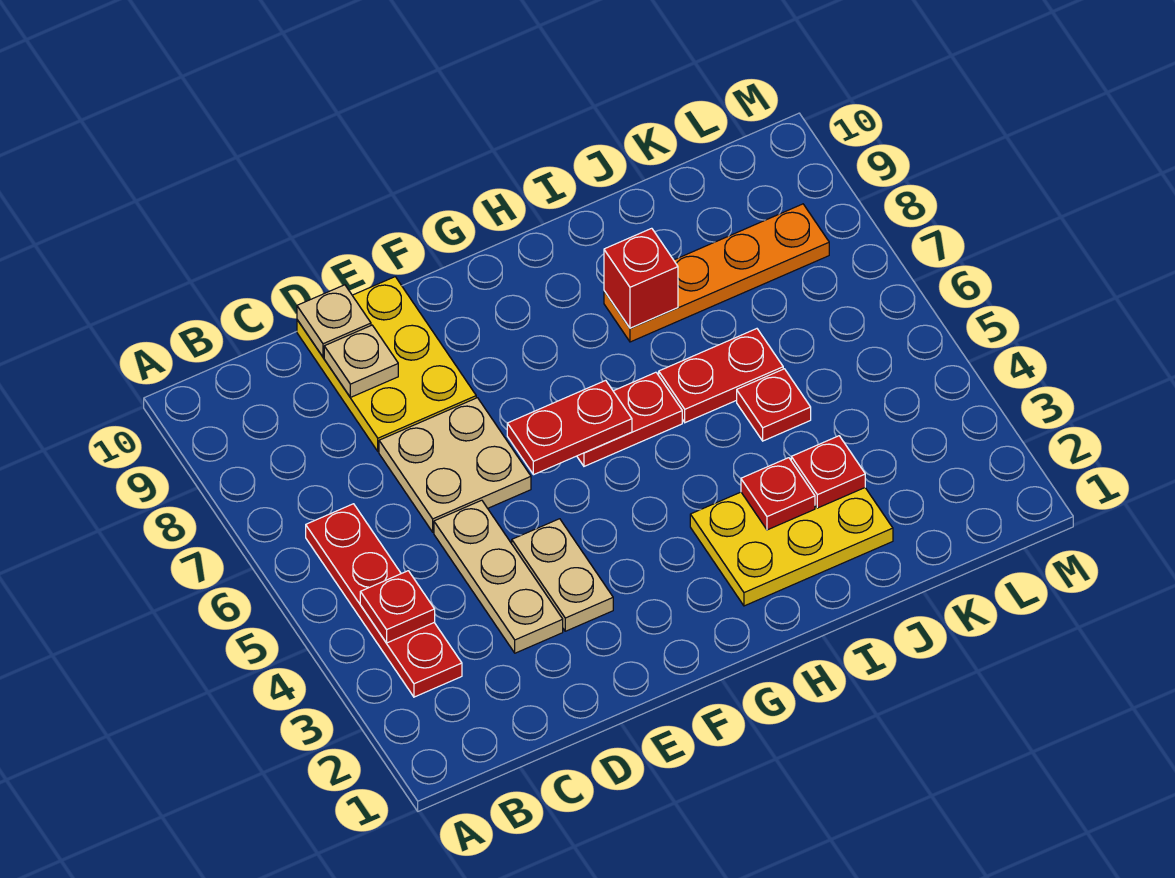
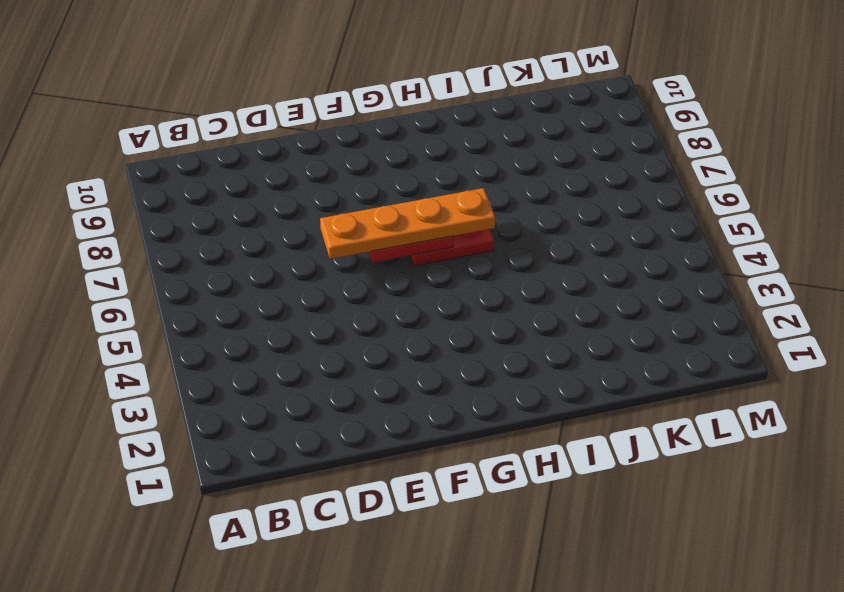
orange plate E6:H6 level 3 -> orange plate I8:L8 level 1
none -> red plate B3:B6 level 1
none -> tan plate D3:D5 level 1
none -> tan plate D6:E7 level 1

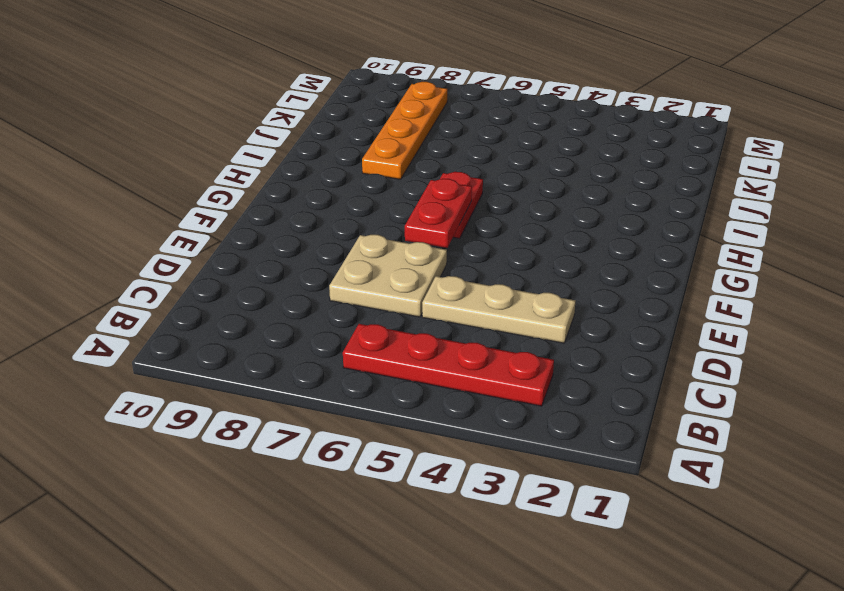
none -> yellow plate D8:E10 level 1
none -> tan plate E3:E4 level 1
none -> yellow plate H2:J3 level 1

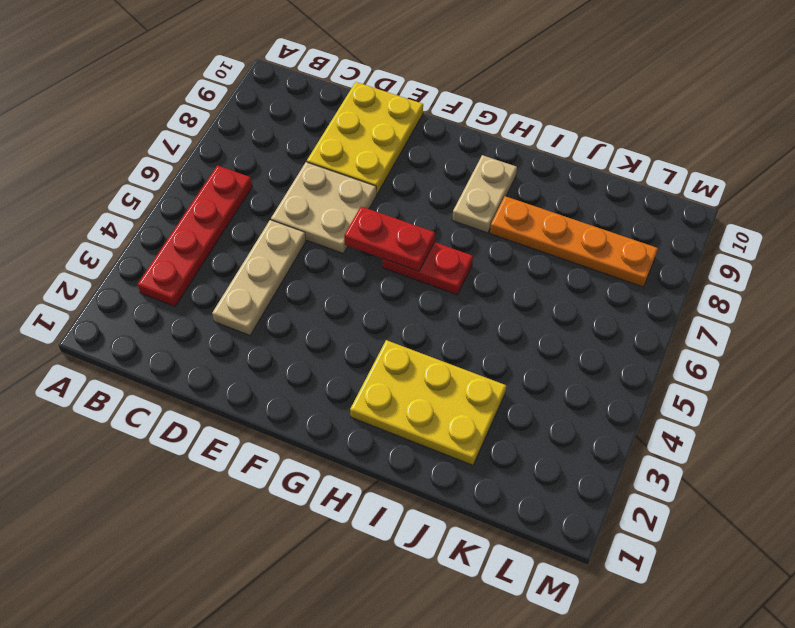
tan plate H8:H9 level 1 -> tan plate E3:E4 level 1
none -> red plate I6:J6 level 1
none -> red plate J5 level 1
none -> red plate B4 level 2

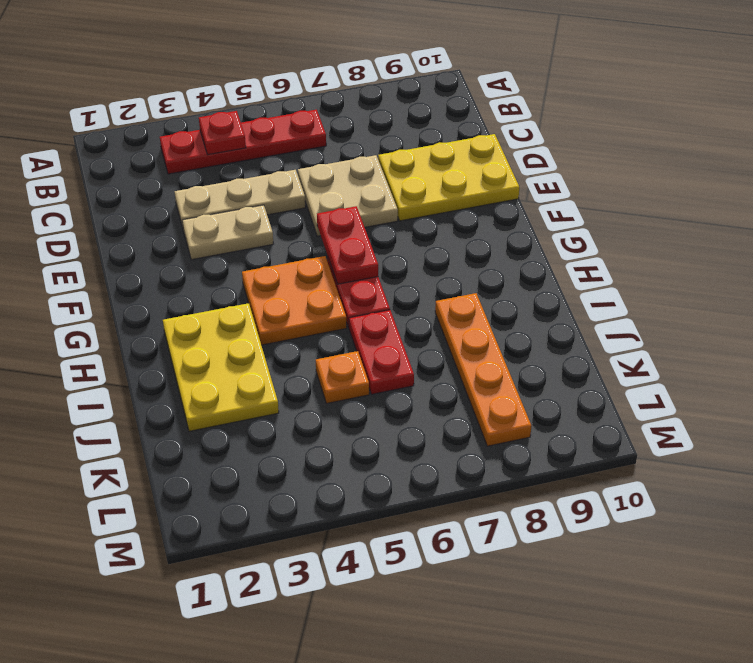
orange plate G4:H5 level 1 -> none
orange plate J5 level 1 -> red plate J5 level 1
none -> tan plate D9 level 2
none -> tan plate D10 level 2
none -> red plate I3 level 2

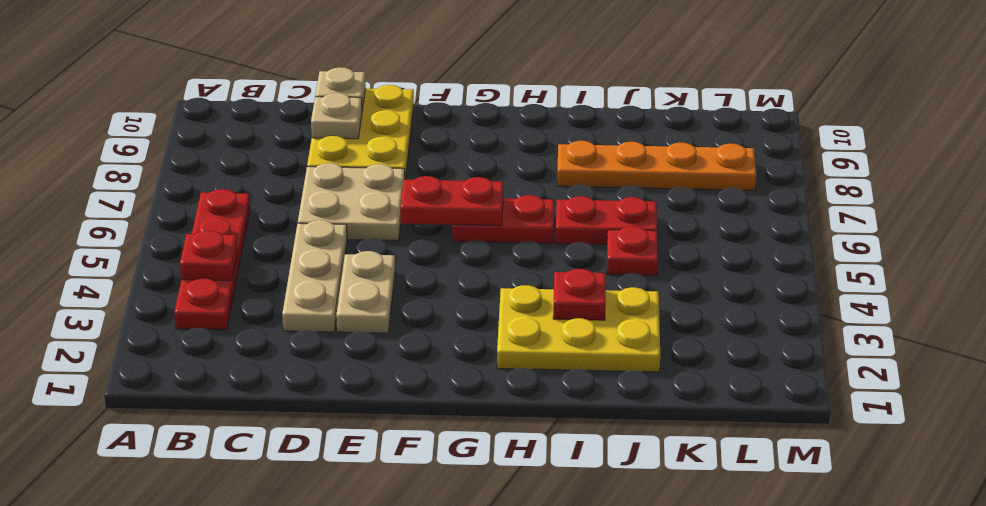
none -> red brick I8 level 2
none -> red plate J3 level 2

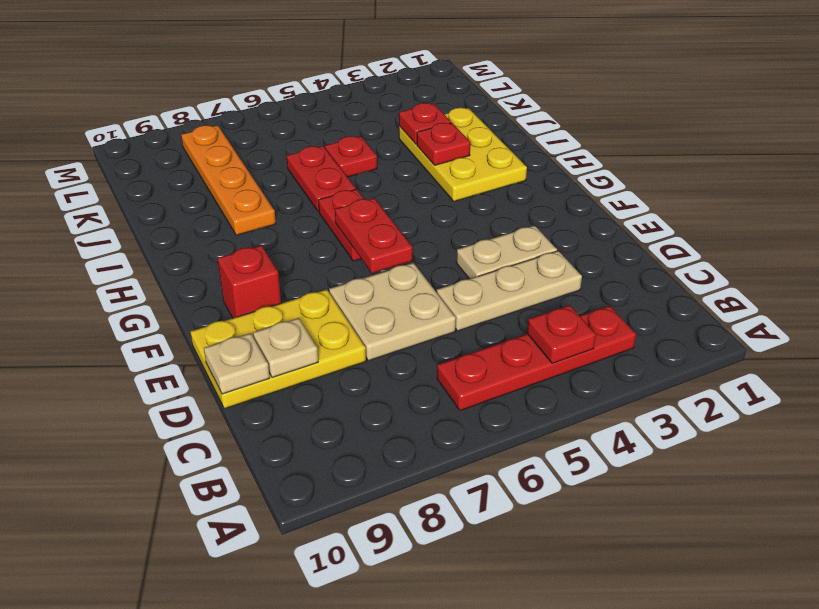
red brick F9 level 1 -> red brick I8 level 2

